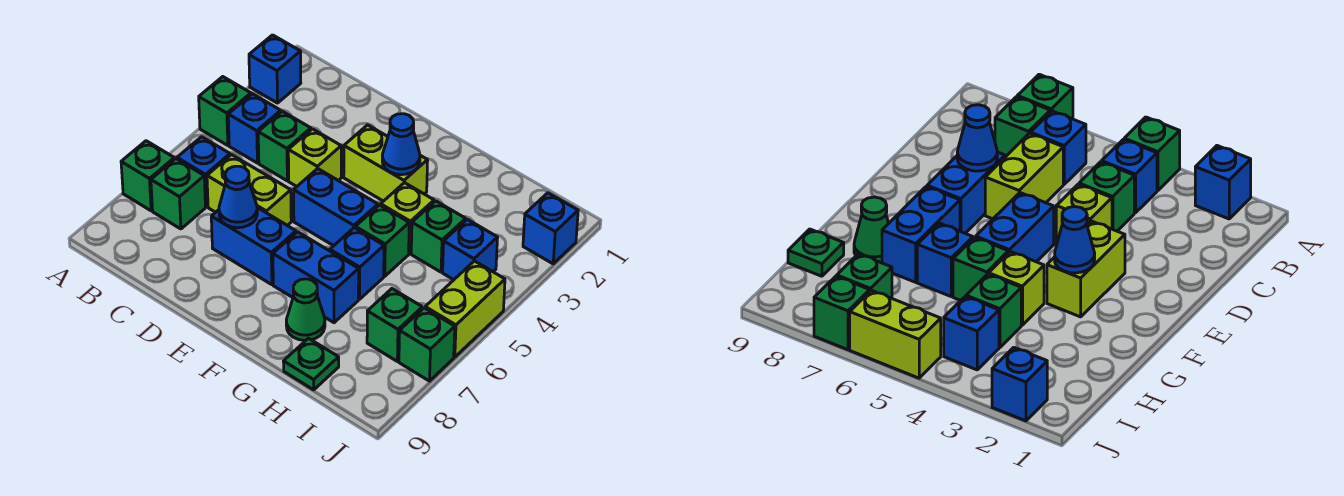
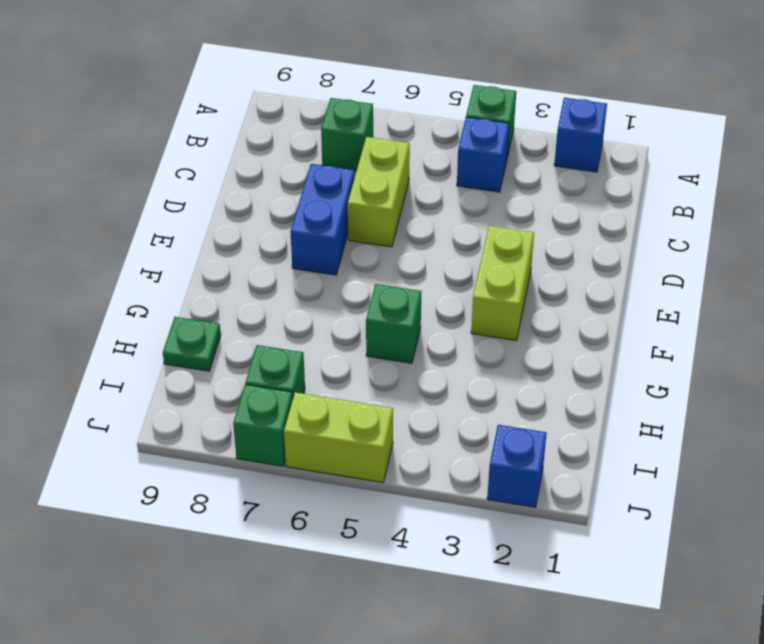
none -> green brick A7 level 1
none -> blue brick B6 level 1
none -> green brick C4 level 1

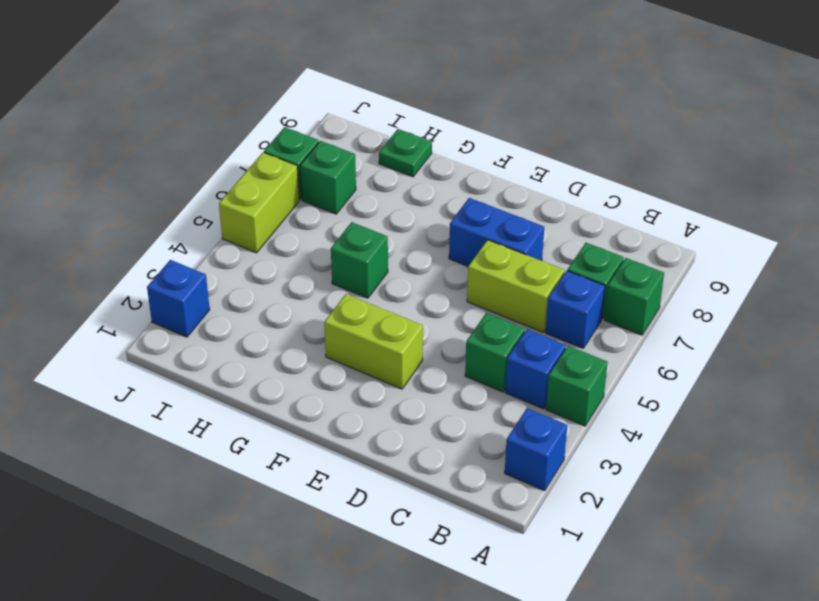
none -> lime brick D4 level 1
none -> blue brick E5:F5 level 1
none -> blue brick F7:G7 level 1

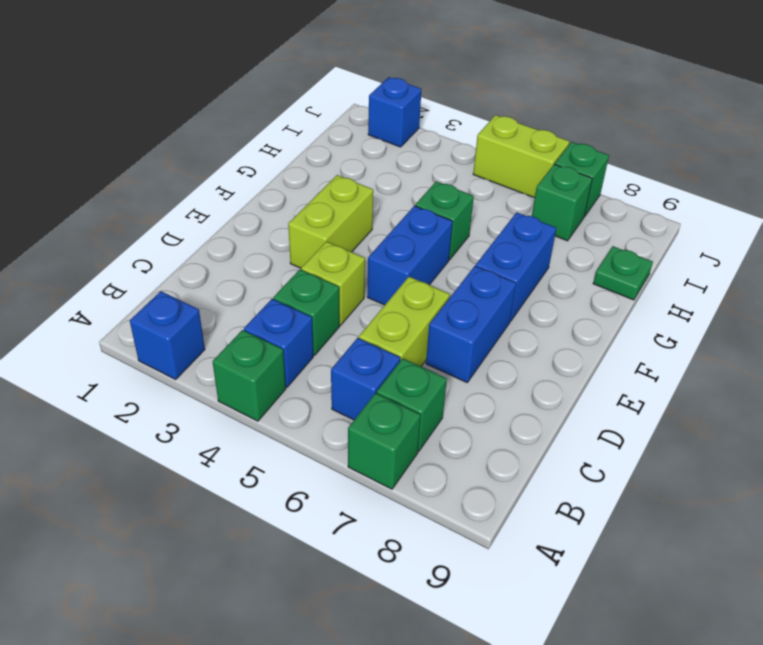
none -> lime brick G4 level 1
none -> blue brick G6 level 1
none -> green cone G8 level 1

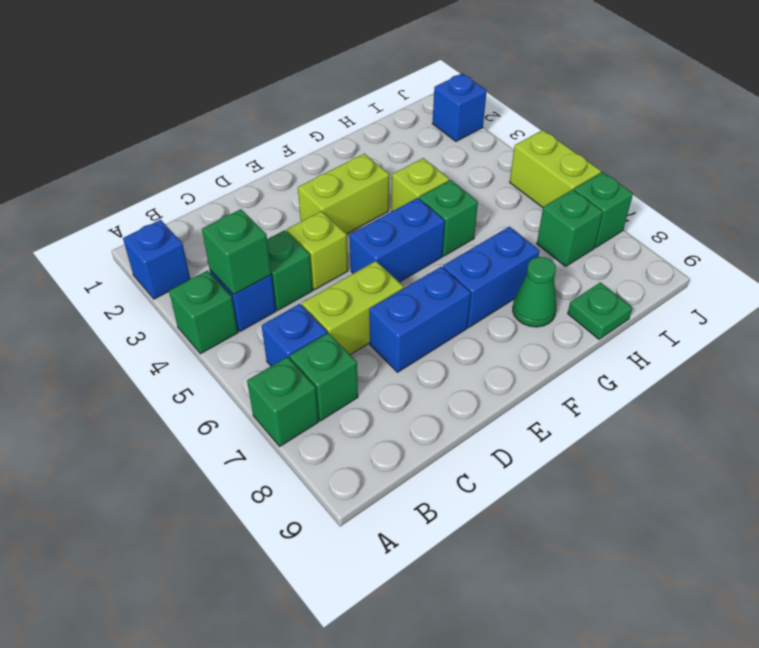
green brick B4 level 2 -> green brick H4 level 1
none -> blue brick G6 level 1
none -> blue brick I4 level 1
none -> blue cone D7 level 2

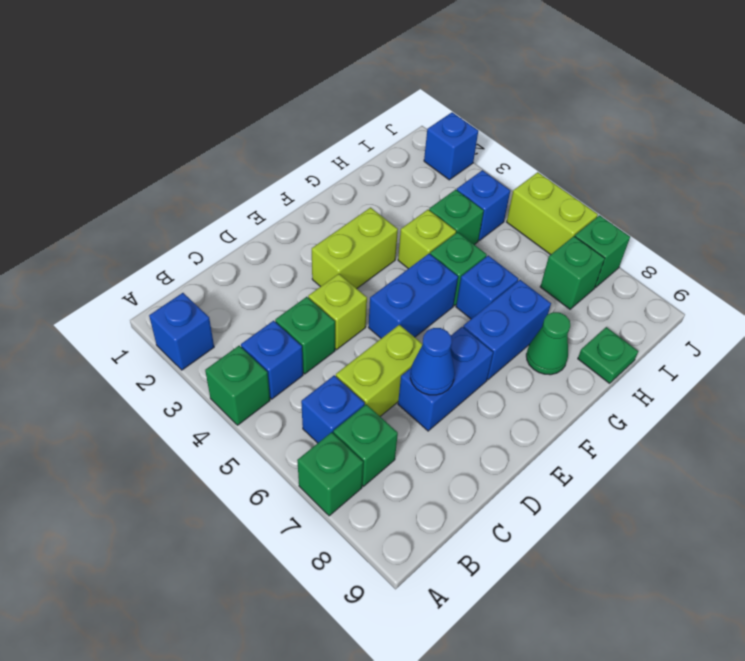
none -> blue cone F3 level 2

